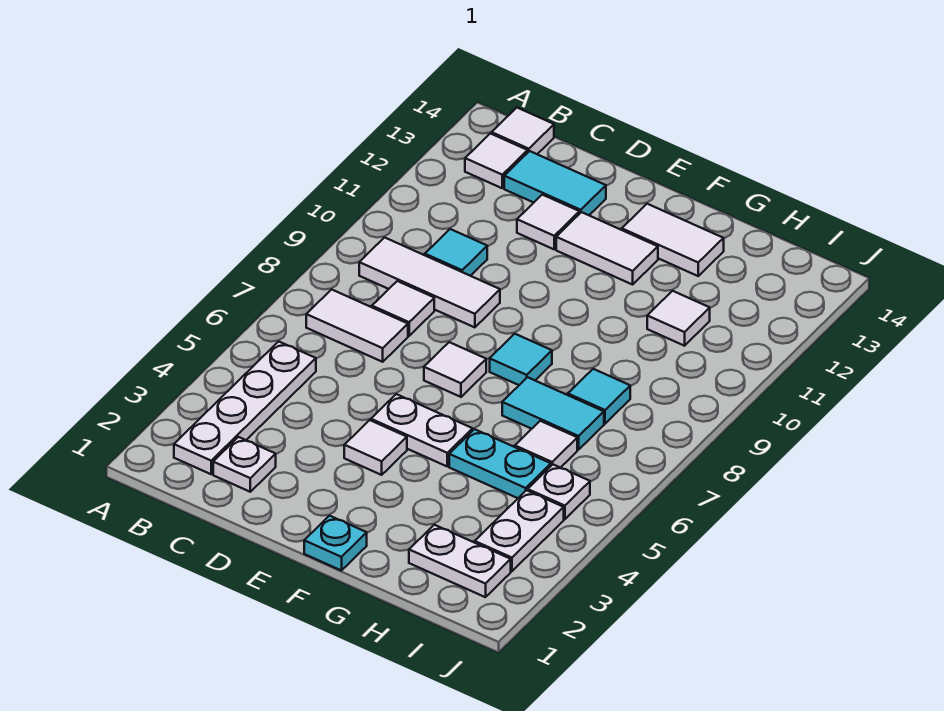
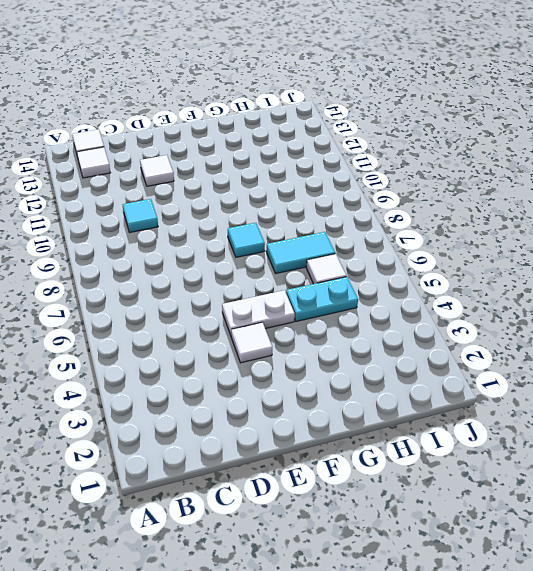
none -> white plate B2:B5 level 1
none -> white tile B7:C7 level 1
none -> white tile B9:D9 level 1

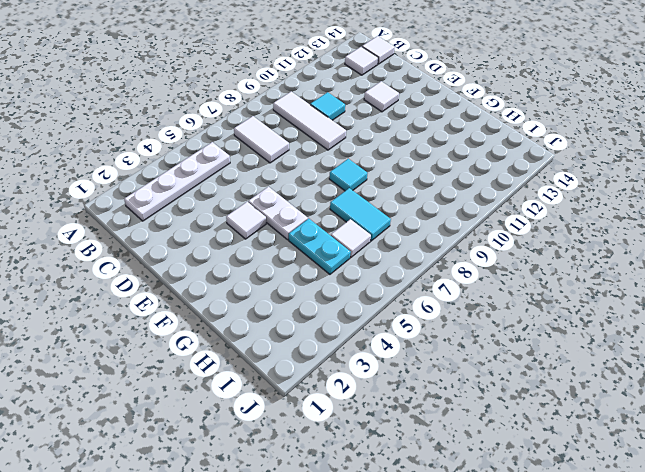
none -> white plate C2 level 1
none -> white tile C8 level 1
none -> cyan tile C13:D13 level 1

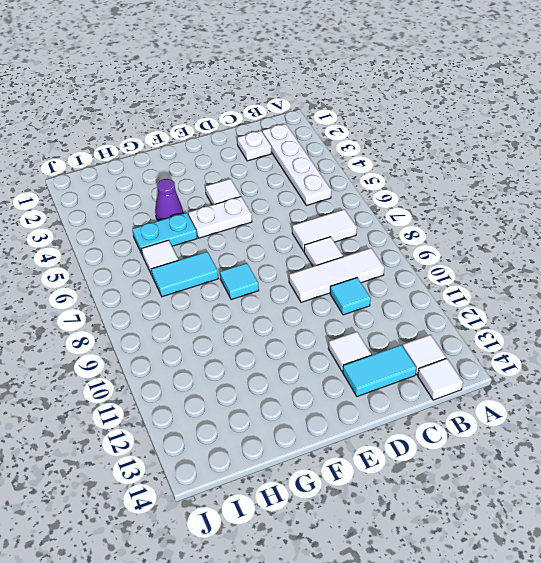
purple cone G4 level 1 -> none
none -> white tile E7 level 1
none -> white tile E12:F12 level 1
none -> cyan plate F1 level 1

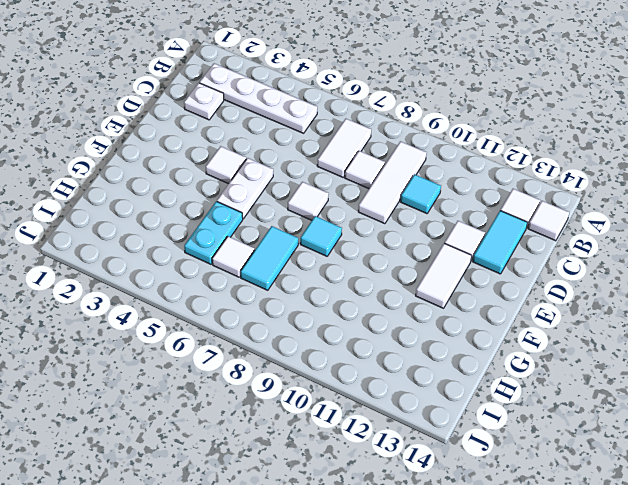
none -> cyan plate F1 level 1
none -> white tile F13:G13 level 1
none -> white plate H2:I2 level 1

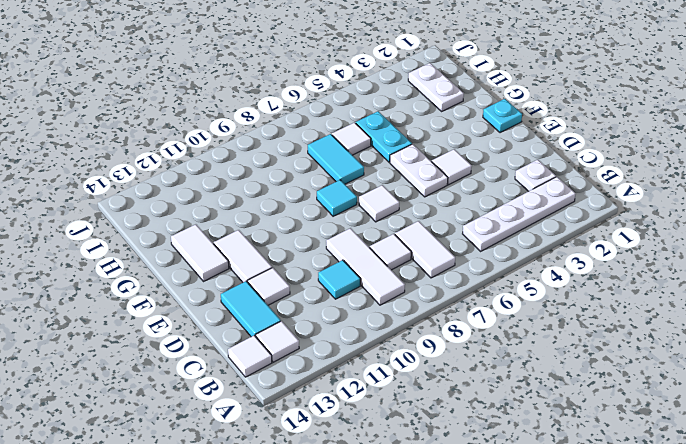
none -> cyan tile H8 level 1
none -> white tile H11 level 1
none -> white plate I3:I4 level 1

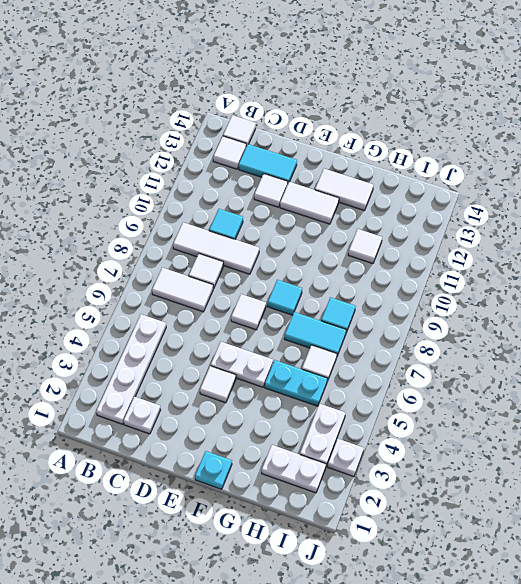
white plate J3 level 1 -> white plate I5 level 1

